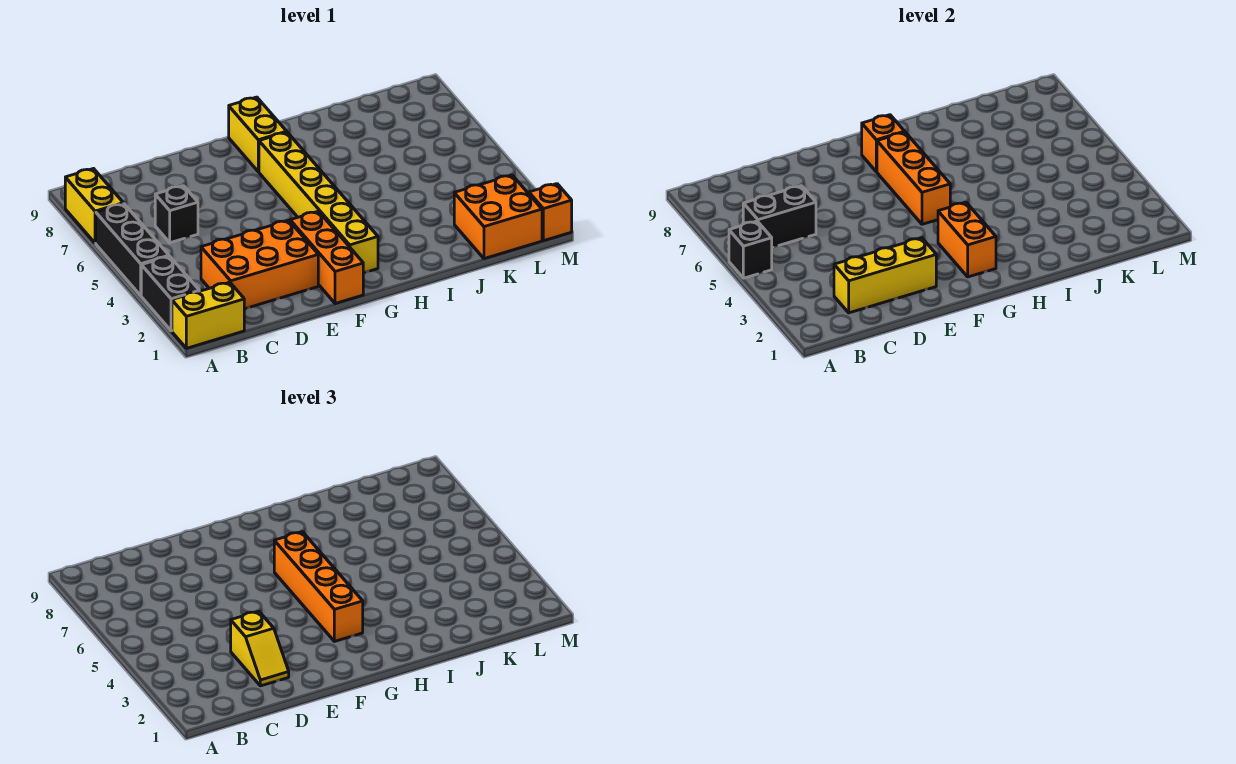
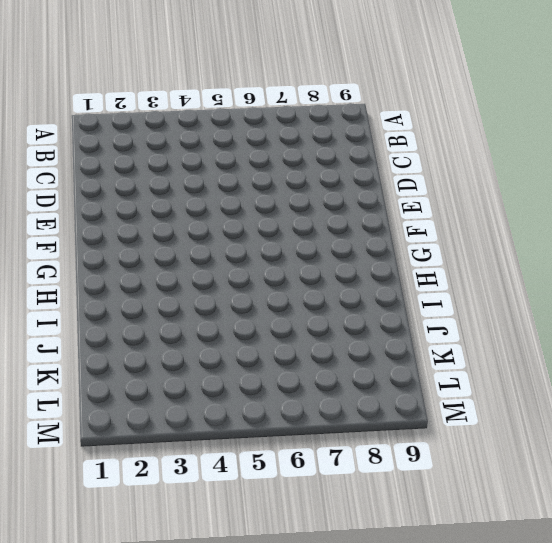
none -> yellow brick A1:B1 level 1
none -> black brick A2:A3 level 1
none -> black brick A4:A6 level 1

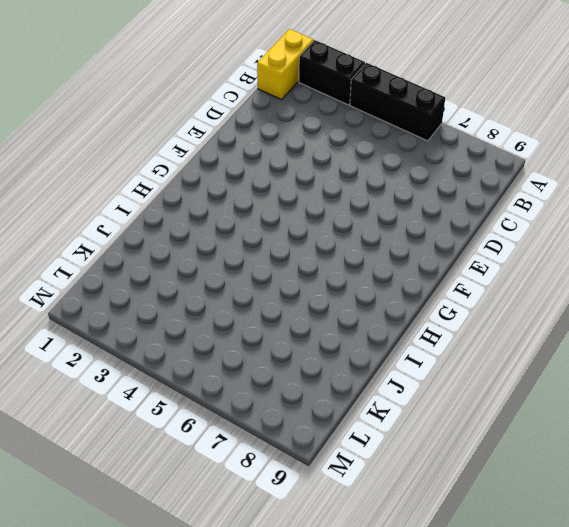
none -> yellow brick A7:A8 level 1
none -> orange brick C2:E3 level 1
none -> black brick C6 level 1

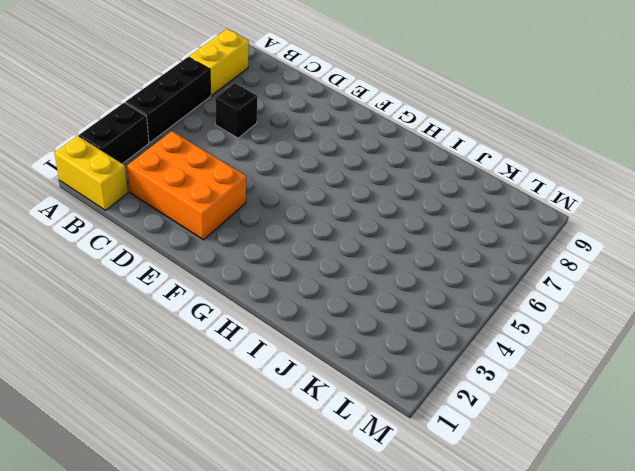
none -> orange brick F1:F3 level 1
none -> yellow brick G2:G7 level 1
none -> yellow brick G8:G9 level 1

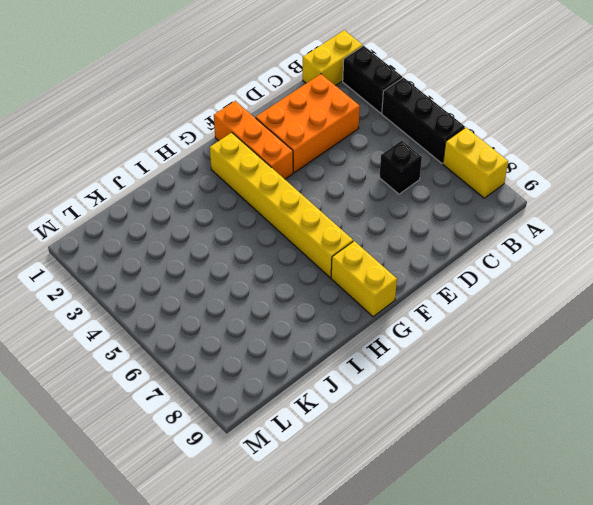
none -> orange brick K1:L2 level 1
none -> orange brick M1 level 1
none -> black brick A5 level 2

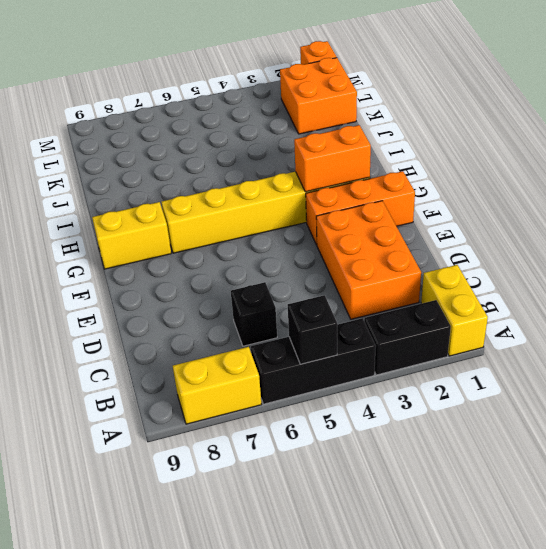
none -> black brick B6:C6 level 2
none -> yellow brick C2:E2 level 2
none -> orange brick G5:G7 level 2

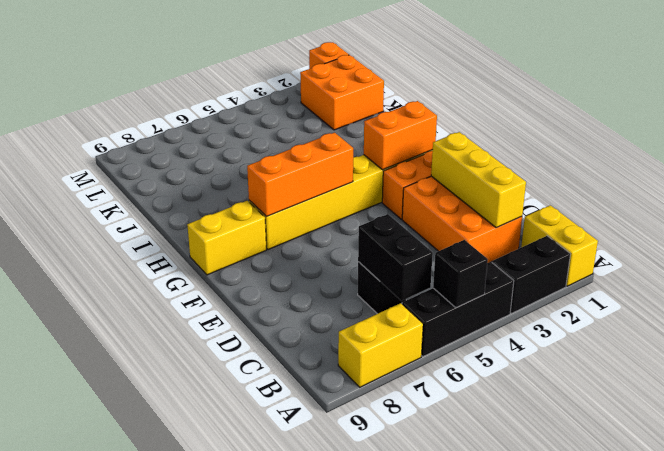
none -> orange brick G8 level 2
none -> yellow slope D2:D3 level 3 top 3
none -> orange brick G3:G6 level 3

